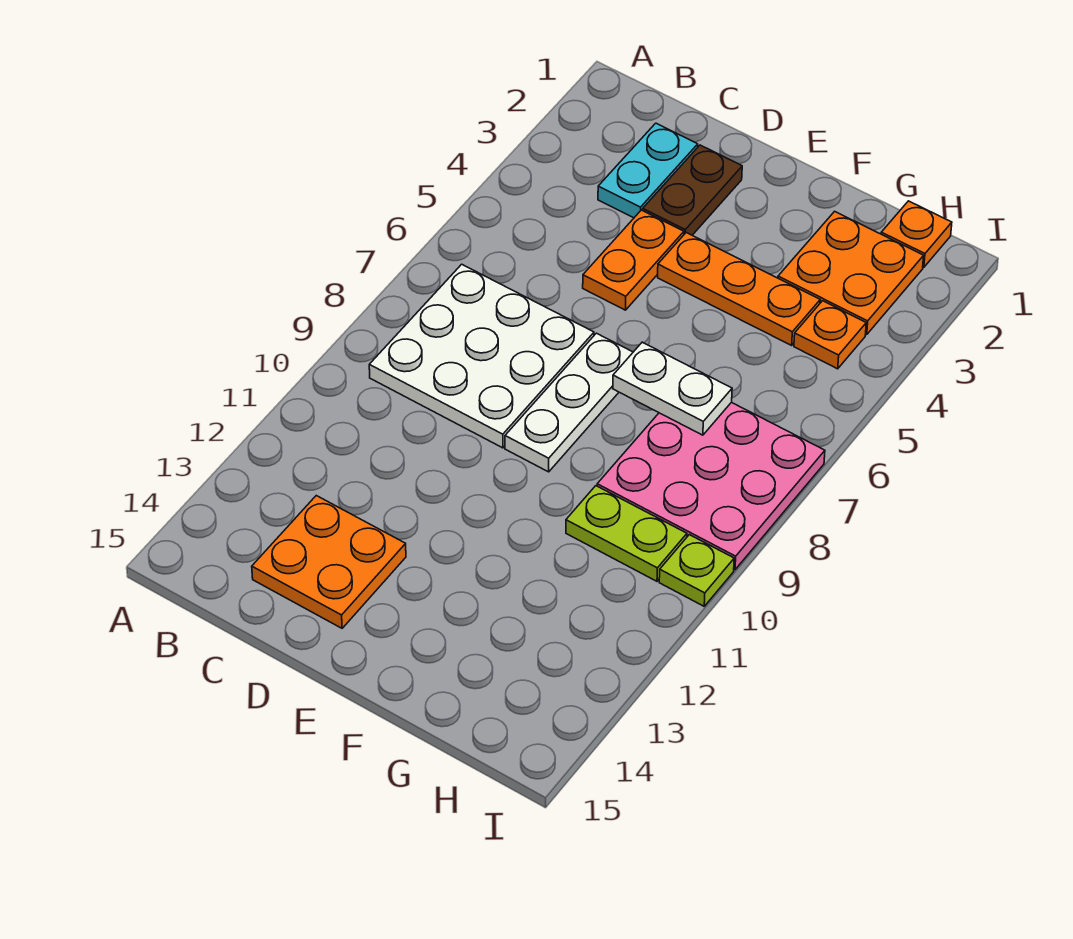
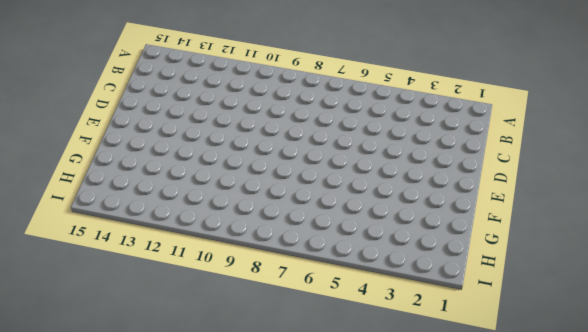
none -> white plate B7:D9 level 1
none -> cyan plate C2:C3 level 1
none -> orange plate C13:D14 level 1

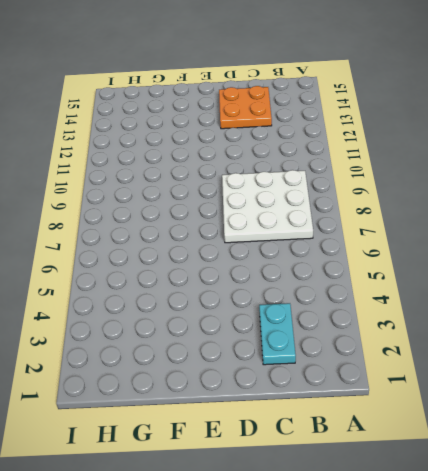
none -> brown plate D2:D3 level 1
none -> orange plate D4:D5 level 1
none -> orange plate E4:G4 level 1

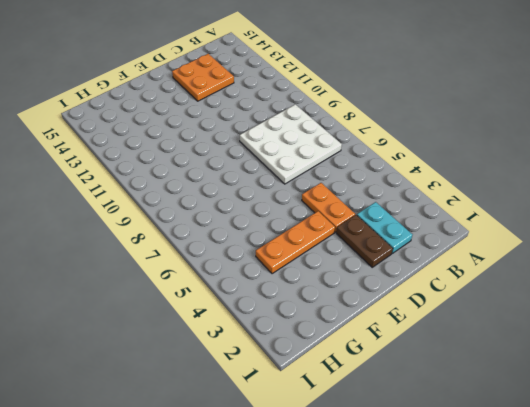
none -> white plate E7:E9 level 1
none -> orange plate G2:H3 level 1
none -> pink plate G7:I9 level 1

